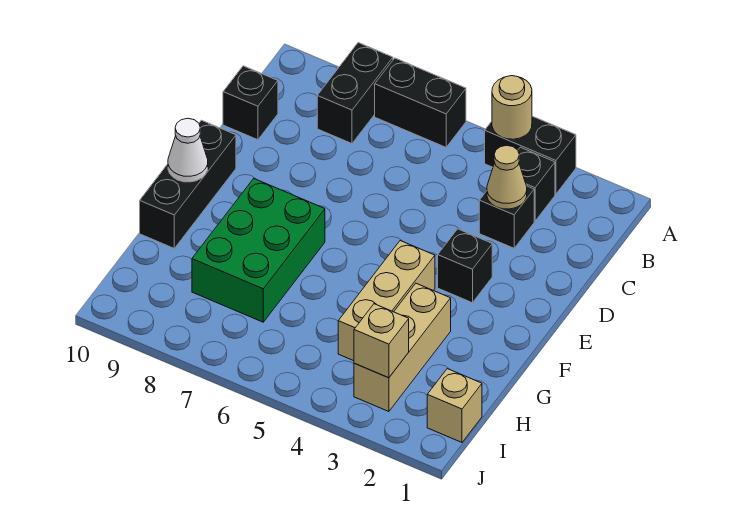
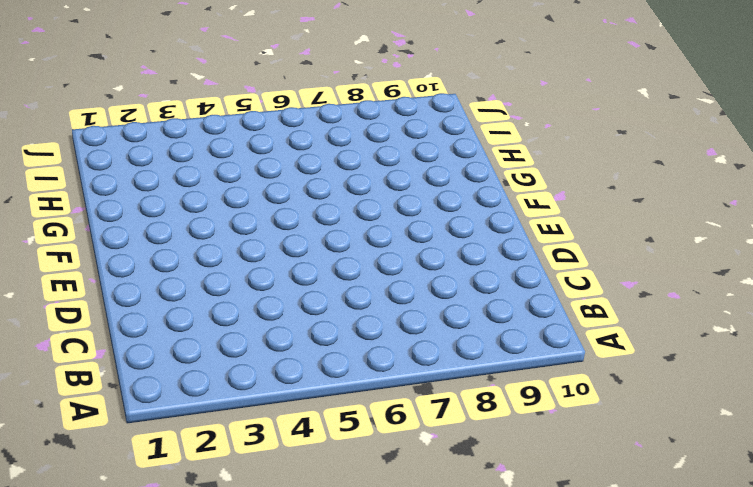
none -> black brick A3:A4 level 1
none -> black brick A6:A7 level 1
none -> black brick A8:B8 level 1

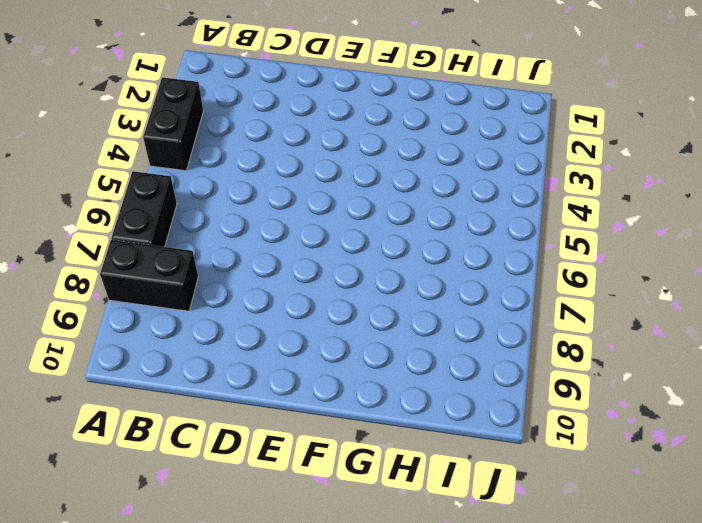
none -> black brick B3 level 1
none -> black brick C3 level 1
none -> black brick C10 level 1

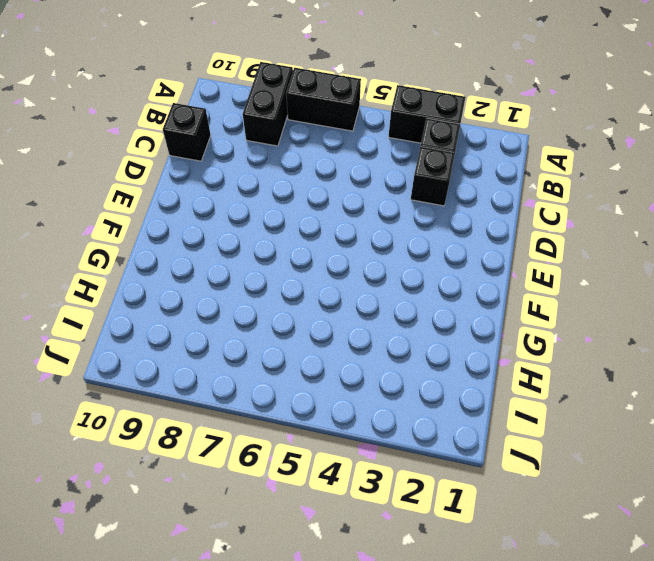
none -> black brick E3 level 1
none -> black brick E10:G10 level 1
none -> tan brick F4:H4 level 1

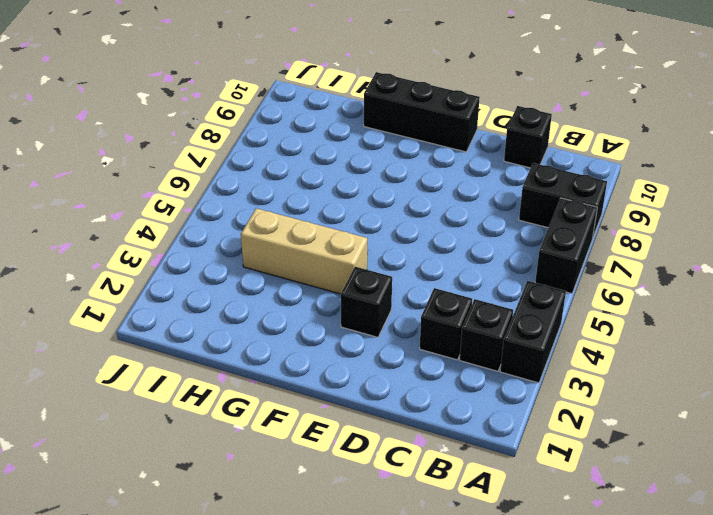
none -> green brick F7:H8 level 1
none -> tan brick G3:I3 level 1
none -> tan brick I1 level 1

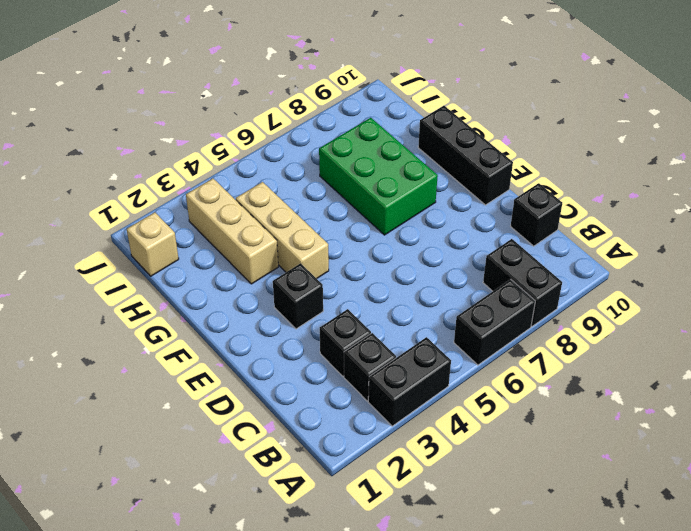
none -> tan round brick A4 level 2
none -> tan cone C3 level 2
none -> white cone F10 level 2

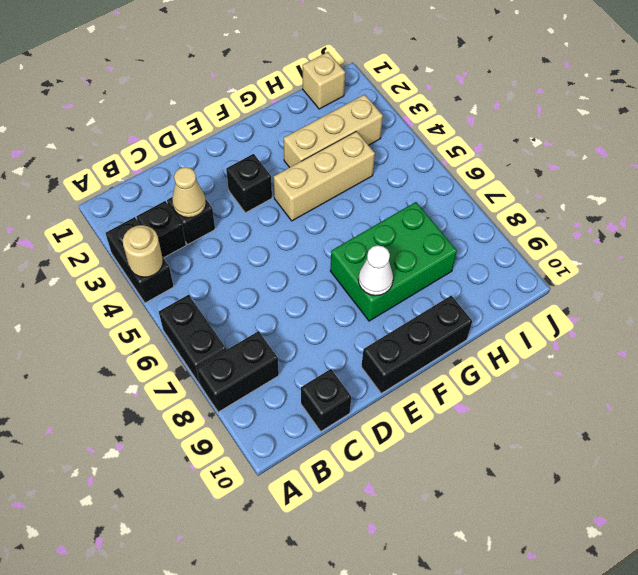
white cone F8 level 2 -> white cone F10 level 2
none -> tan brick I3 level 2

